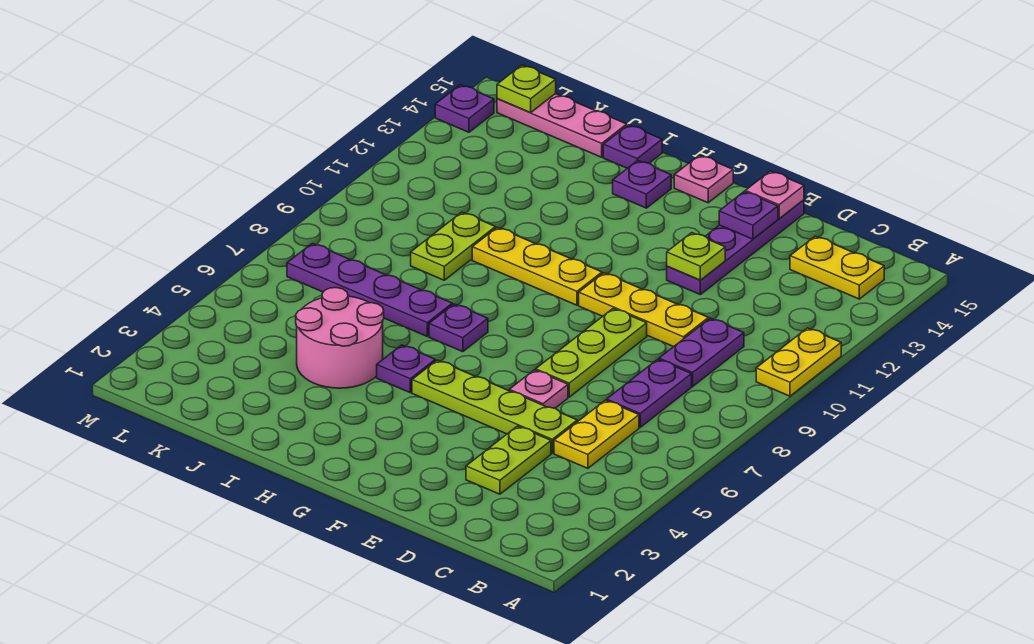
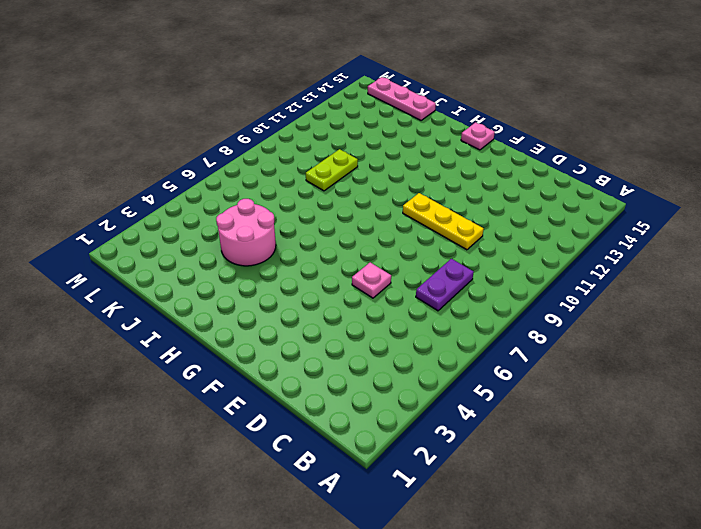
none -> yellow plate A10:A11 level 1
none -> yellow plate B14:C14 level 1
none -> yellow plate C5:C6 level 1

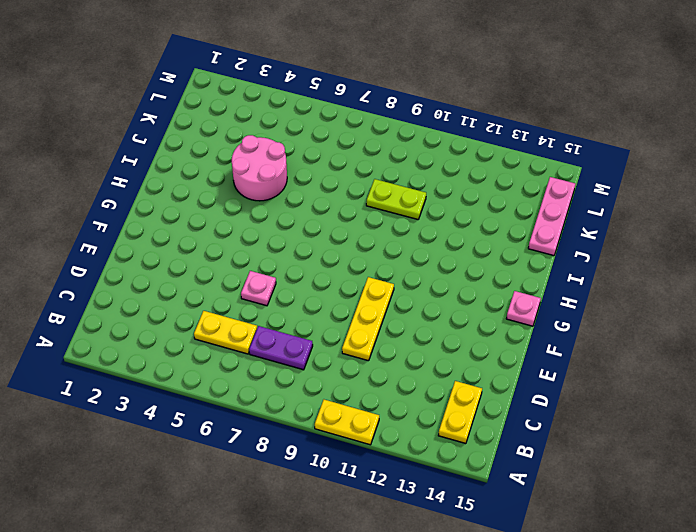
none -> purple plate C9:C10 level 1
none -> lime plate D3:D4 level 1
none -> lime plate D5:G5 level 1

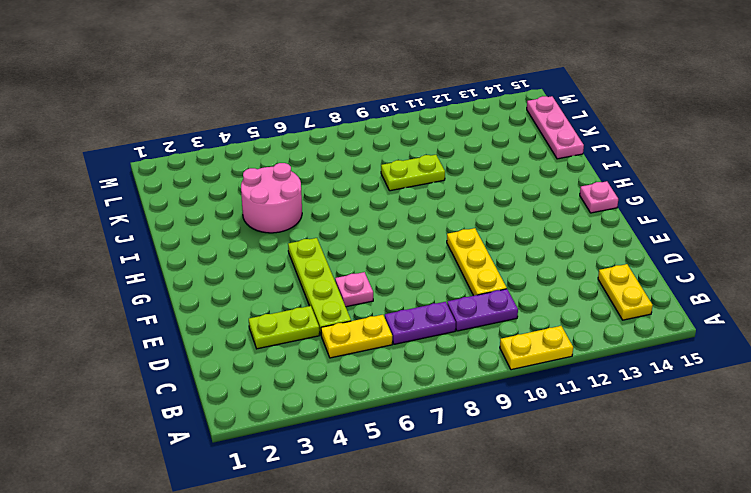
none -> lime plate E7:E9 level 1
none -> purple plate E12:E15 level 1
none -> yellow plate G10:I10 level 1

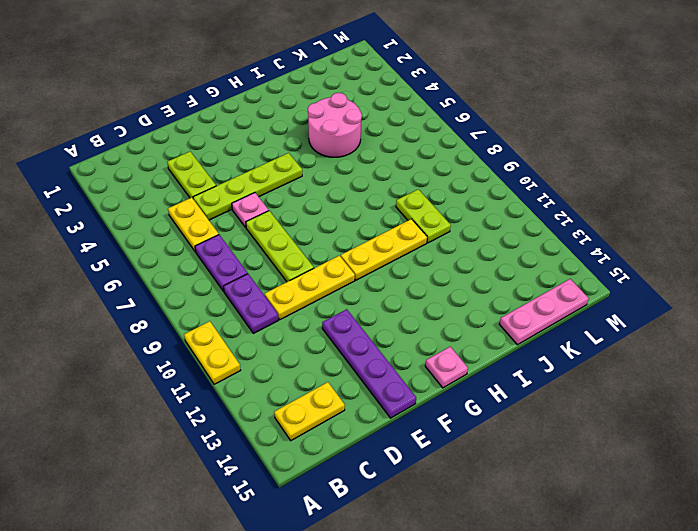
none -> purple plate H5 level 1
none -> purple plate H7 level 1
none -> purple plate H14 level 1

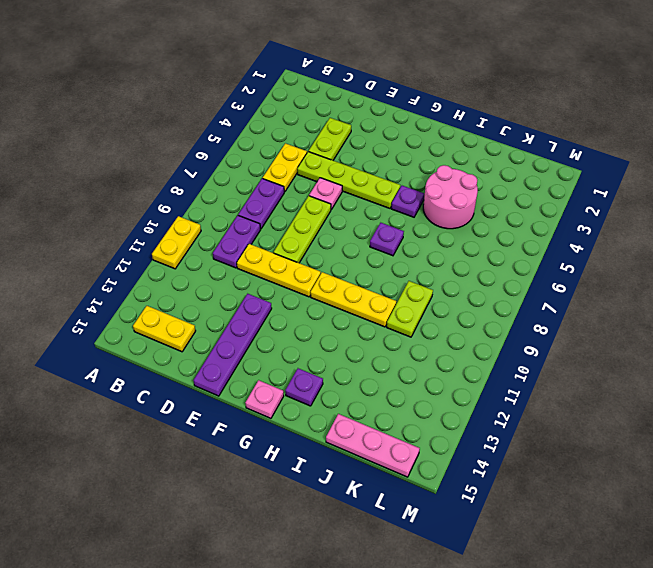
none -> purple plate I7:L7 level 1
none -> purple plate I15 level 1
none -> purple plate M14 level 1

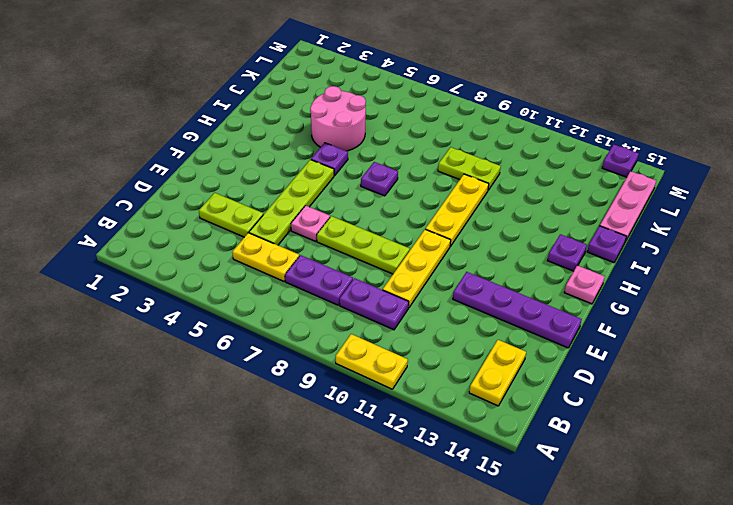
none -> purple plate I7:L7 level 1
none -> lime plate E12 level 2
none -> purple plate E14 level 2

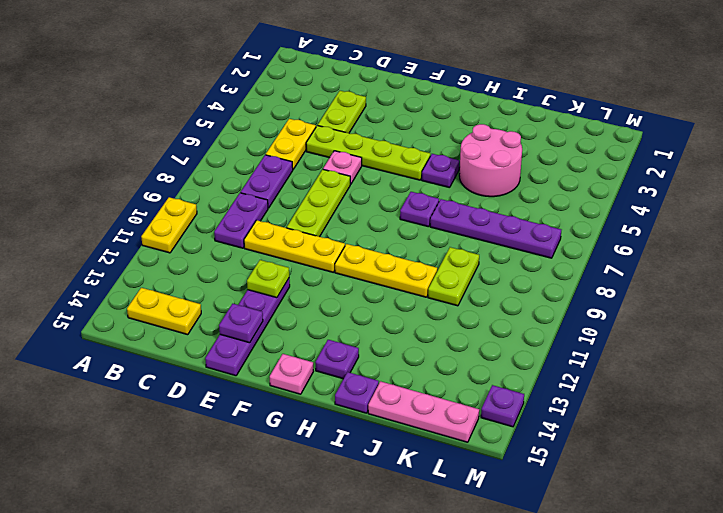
none -> pink plate E15 level 2
none -> lime plate L15 level 2

